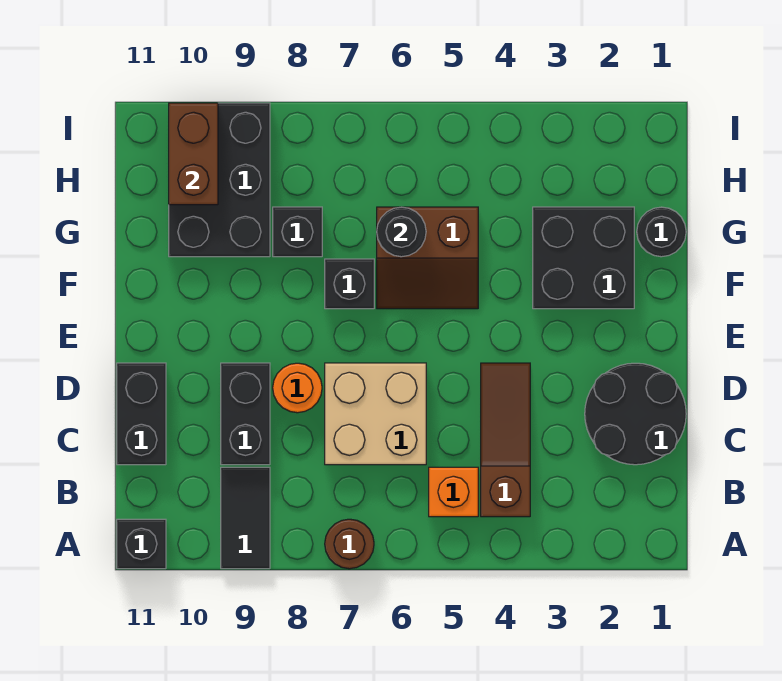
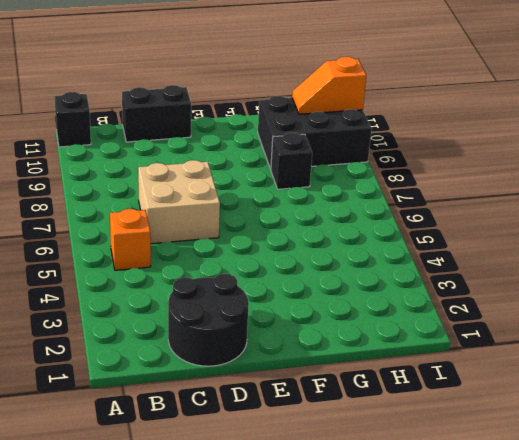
orange slope H10:I10 level 2 top I -> brown brick H10:I10 level 2
none -> brown round brick A7 level 1
none -> black tile A9:B9 level 1
none -> brown slope B4:D4 level 1 top B

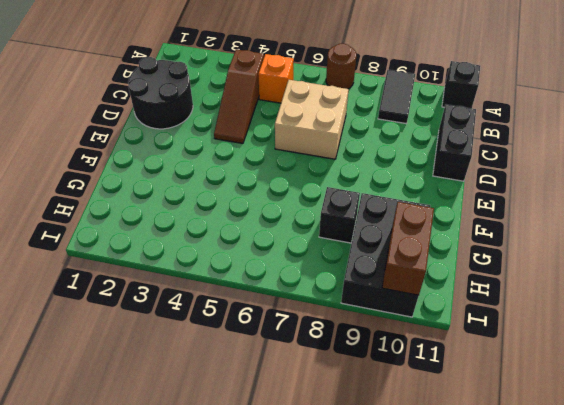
none -> black brick C9:D9 level 1
none -> orange round brick D8 level 1
none -> black brick F2:G3 level 1

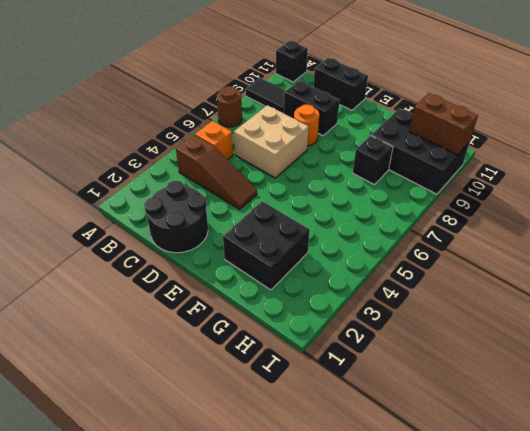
none -> brown slope F5:G6 level 1 top G
none -> black brick F7 level 1
none -> black round brick G1 level 1

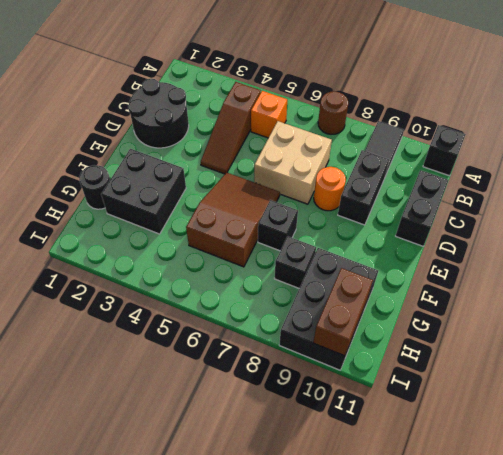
brown slope E5:G6 level 1 top G -> brown slope F5:G6 level 1 top G
none -> black round brick G6 level 2

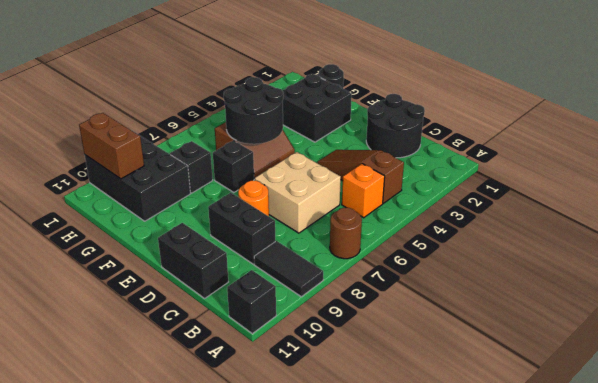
black round brick F5:G6 level 2 -> black round brick G6 level 2

